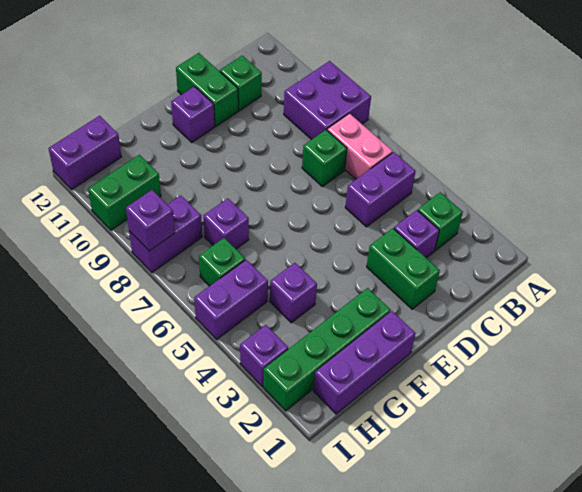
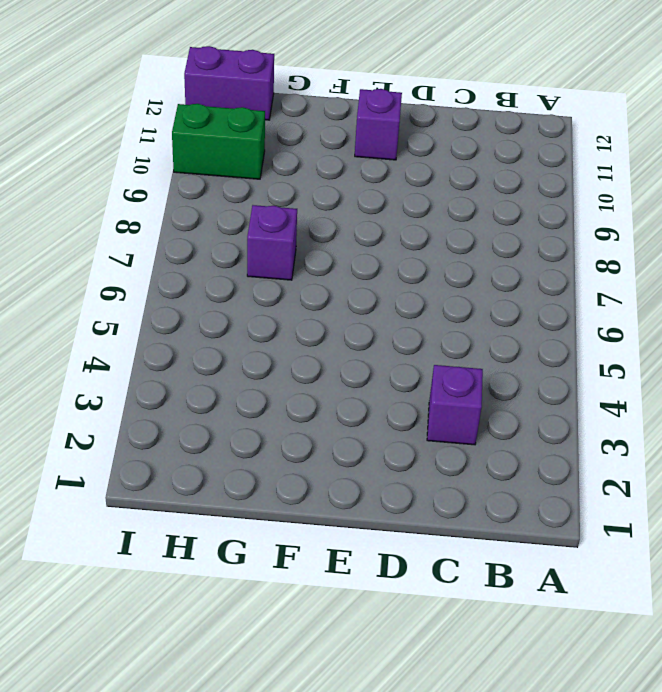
none -> purple brick A8:B9 level 1
none -> green brick B3 level 1
none -> purple brick B5:C5 level 1

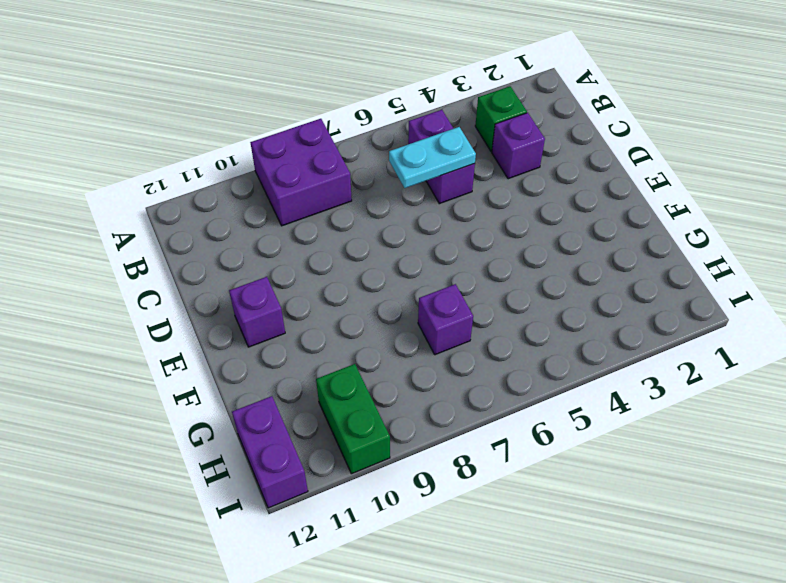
cyan plate C5:C6 level 2 -> none
none -> pink brick B6:B7 level 1
none -> green brick C7 level 1
none -> green brick C11 level 1

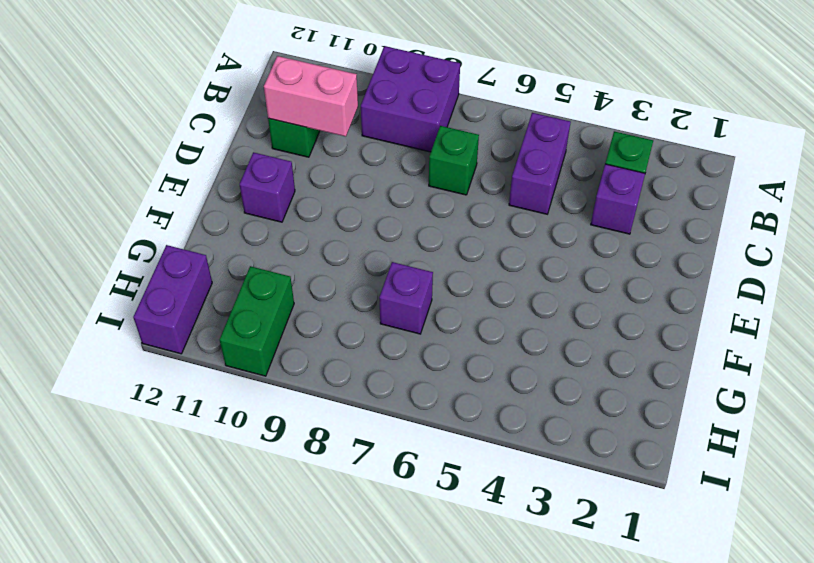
pink brick C10:C11 level 2 -> pink brick B6:B7 level 1
none -> green brick D2:D3 level 1
none -> green brick D11:D12 level 1
none -> purple brick F1:H1 level 1

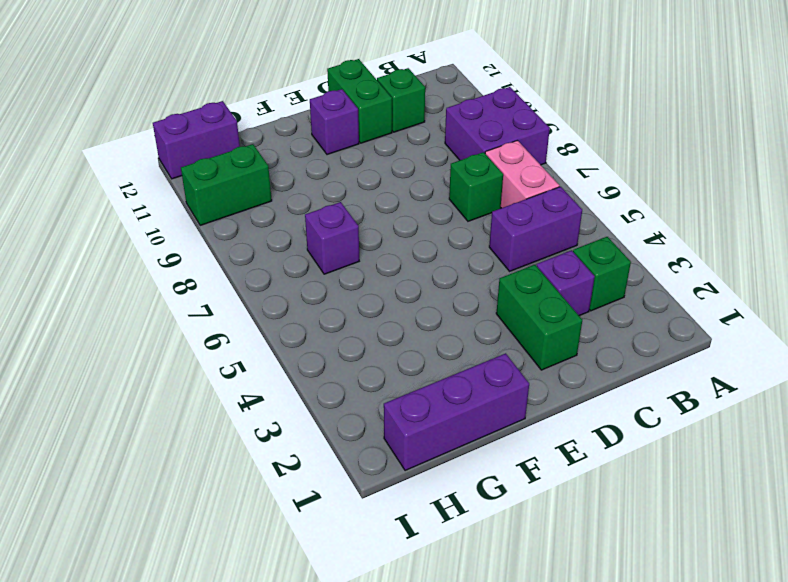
none -> green brick F2:I2 level 1
none -> purple brick G4 level 1
none -> purple brick H5:I5 level 1

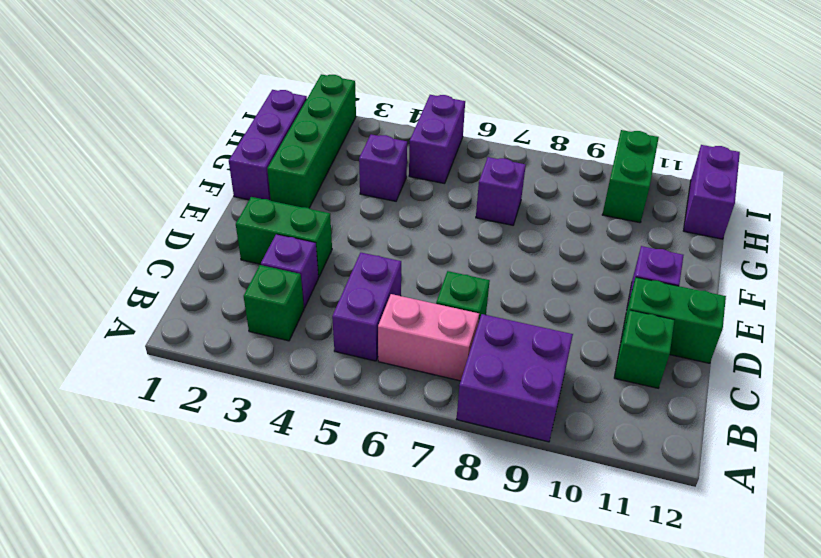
none -> green brick H6 level 1
none -> purple brick H8:I8 level 1
none -> purple brick I3 level 1

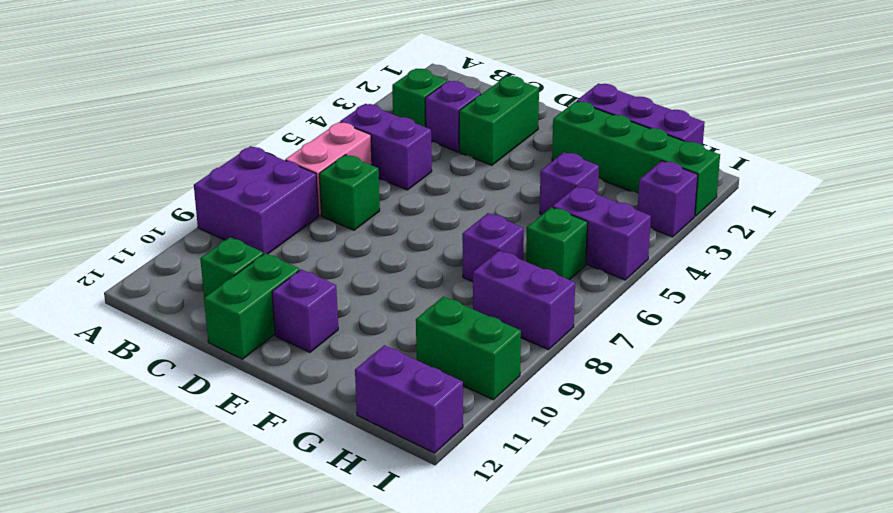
none -> purple brick I8 level 2

